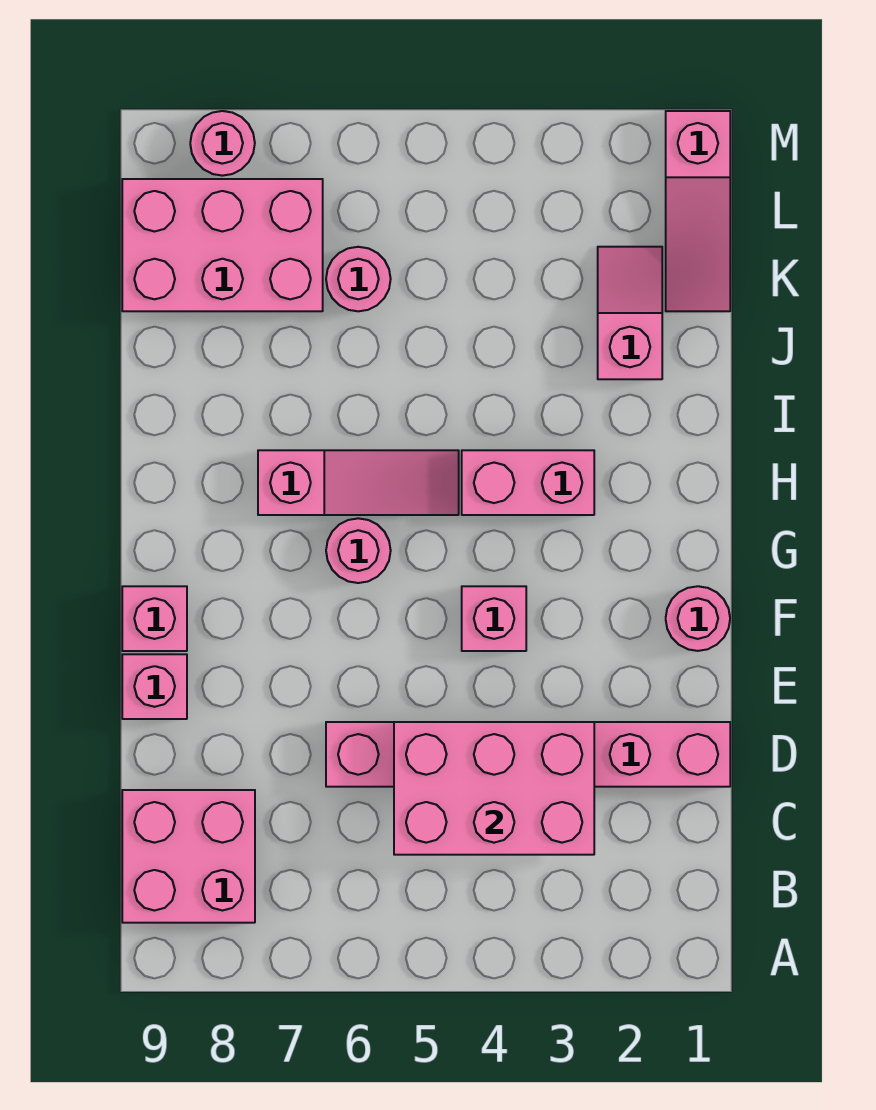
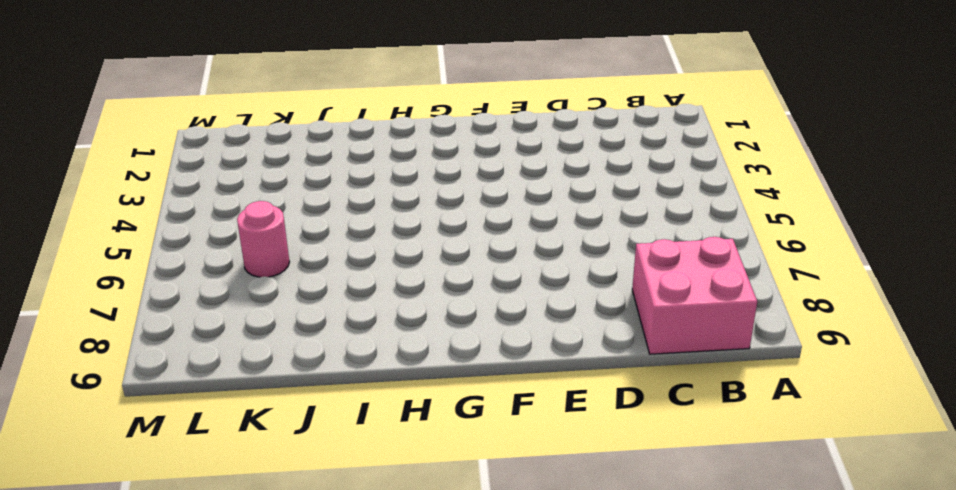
none -> pink brick D1:D6 level 1
none -> pink brick E9 level 1
none -> pink round brick F1 level 1

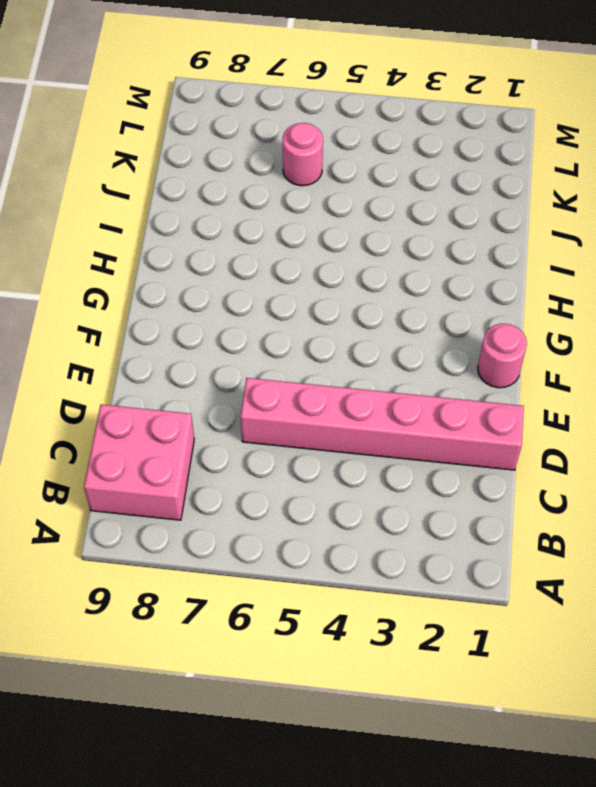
none -> pink brick E9 level 1
none -> pink brick F4 level 1
none -> pink brick F9 level 1

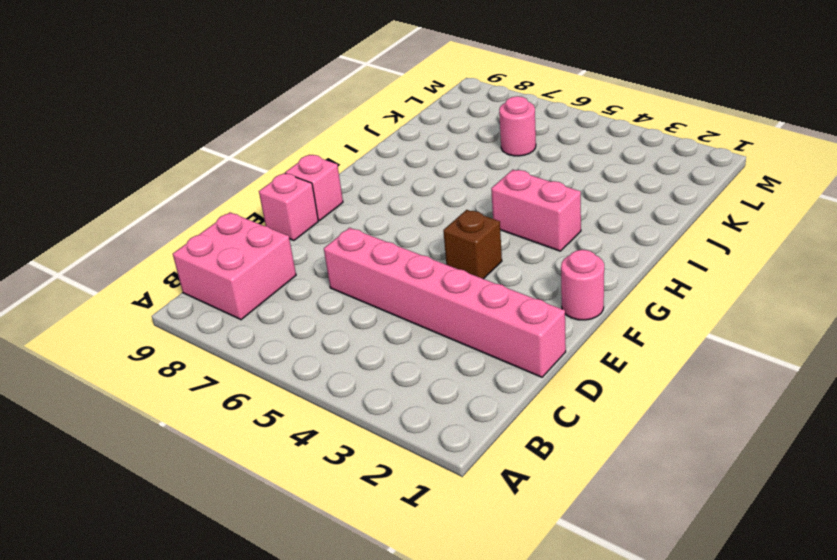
brown brick F4 level 1 -> pink brick F4 level 1
none -> pink round brick G6 level 1
none -> pink slope H5:H7 level 1 top 7
none -> pink slope J2:K2 level 1 top J

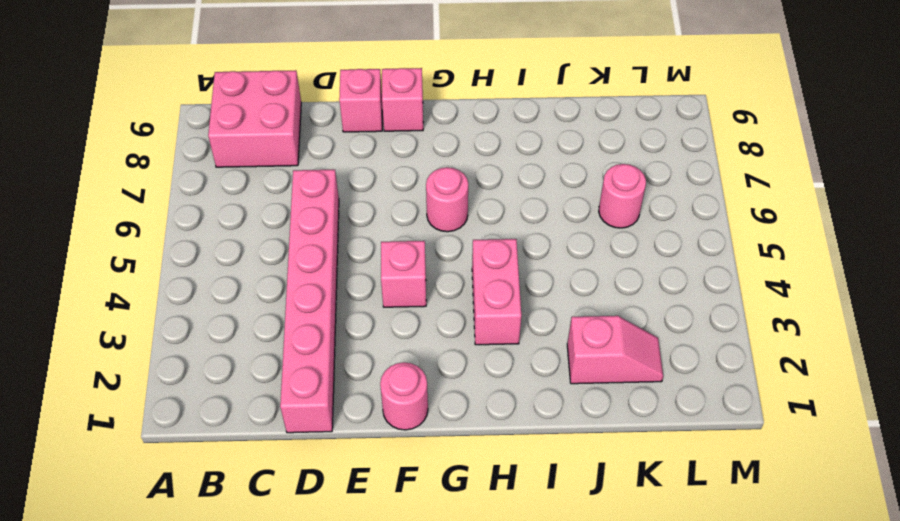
none -> pink slope H5:H7 level 1 top 7
none -> pink slope K1:M1 level 1 top M
none -> pink brick K7:L9 level 1

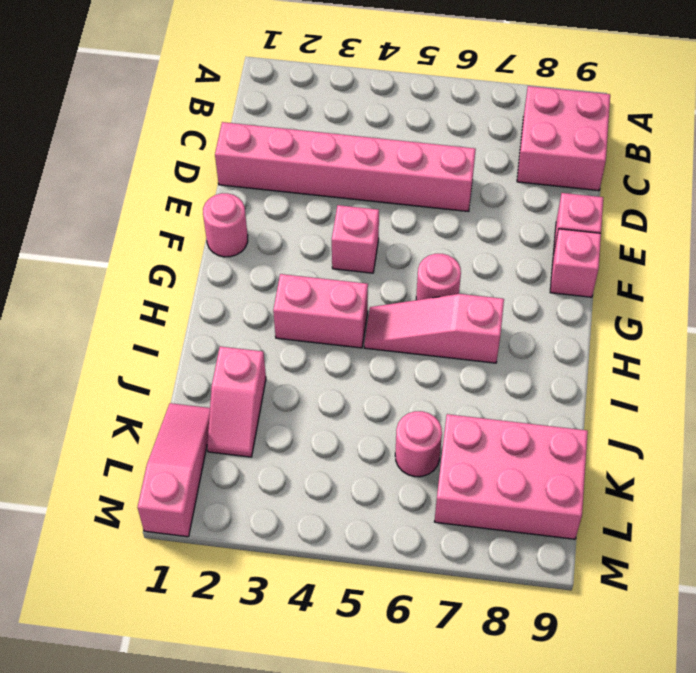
none -> pink round brick M8 level 1
none -> pink brick C3:D5 level 2

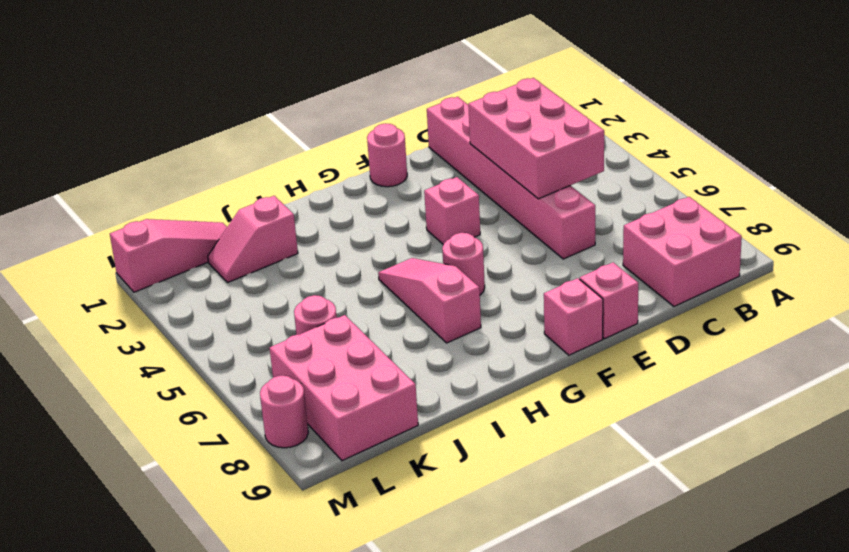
none -> pink brick H3:H4 level 1

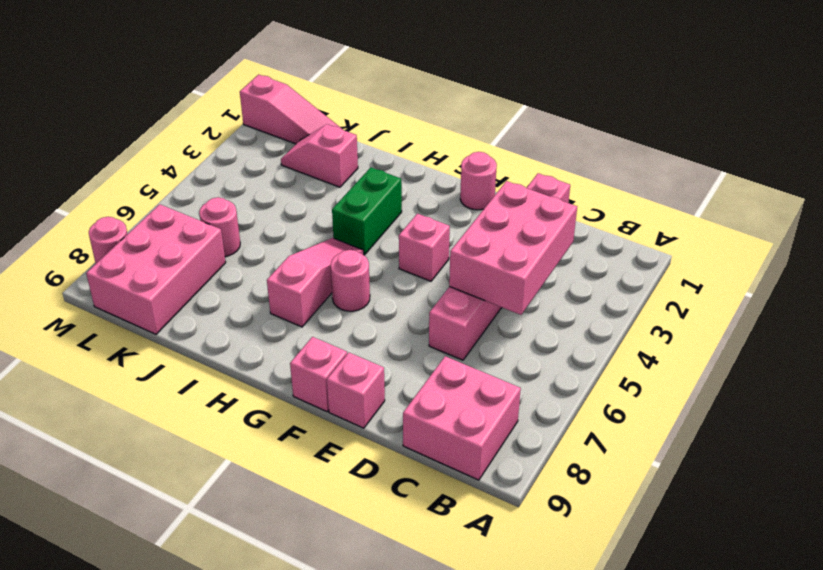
green brick H3:H4 level 1 -> pink brick H3:H4 level 1

